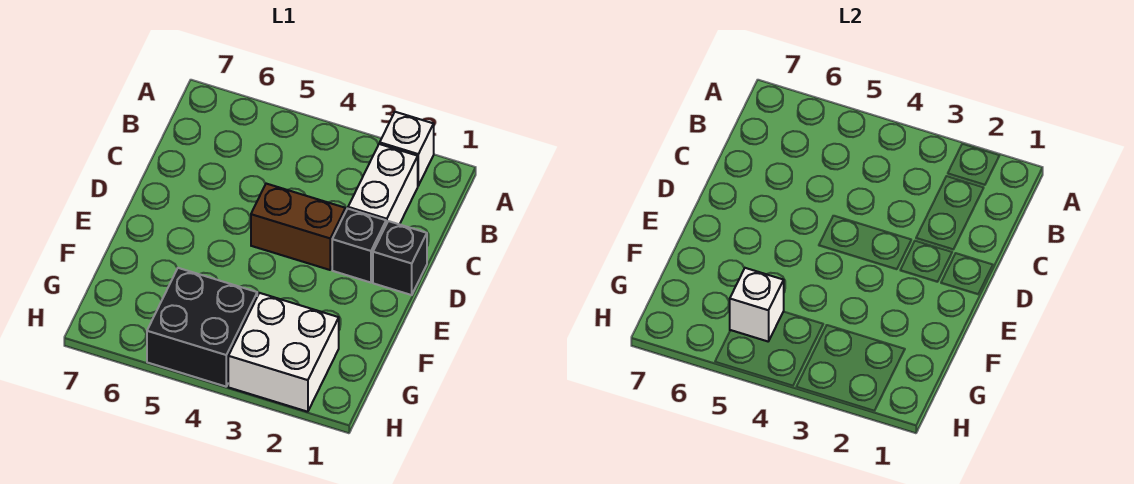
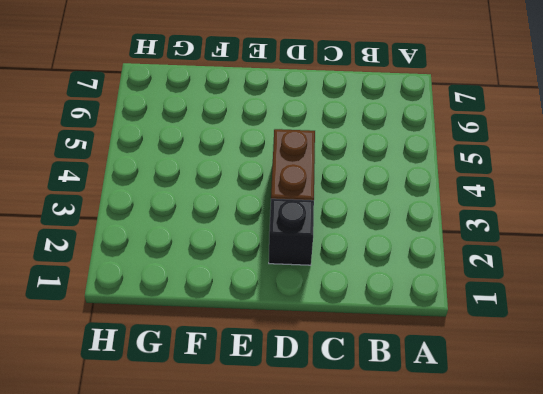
none -> white brick A2 level 1
none -> white brick B2:C2 level 1

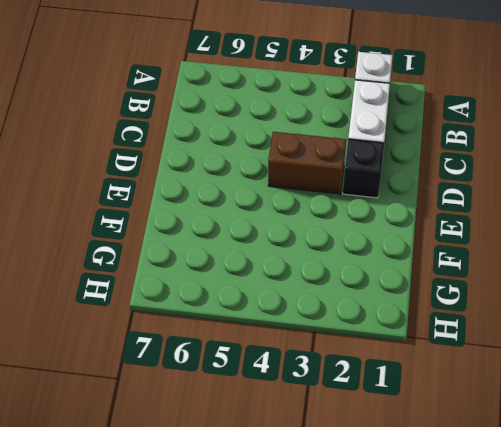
none -> black brick D1 level 1
none -> white brick G2:H3 level 1

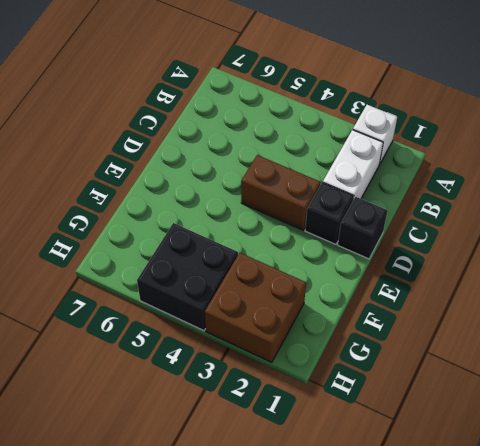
brown brick G2:H3 level 1 -> white brick G2:H3 level 1
none -> white brick G5 level 2

